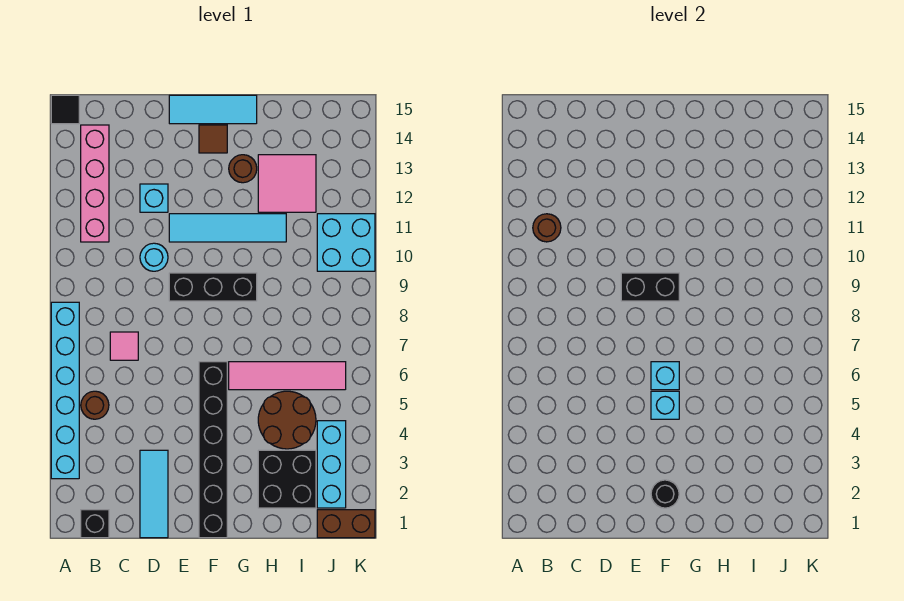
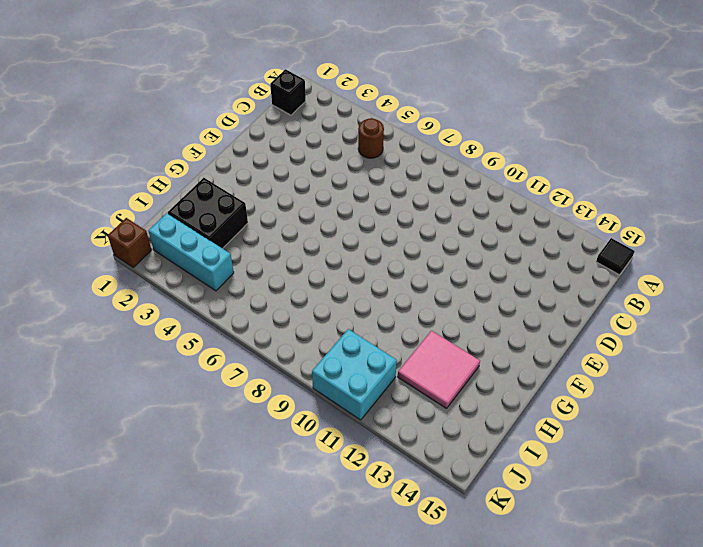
brown brick K1 level 1 -> brown brick J1:K1 level 1
none -> cyan brick A3:A8 level 1
none -> pink brick B11:B14 level 1
none -> pink tile C7 level 1

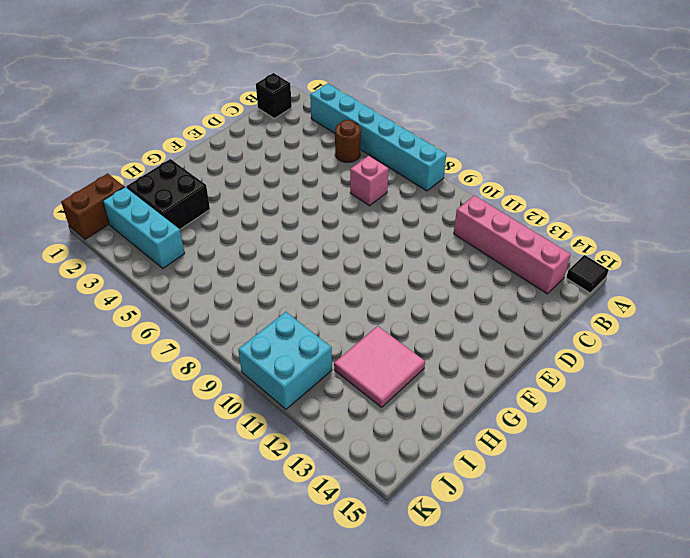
pink brick C7 level 1 -> pink tile C7 level 1
none -> cyan tile D1:D3 level 1
none -> cyan round brick D10 level 1
none -> cyan brick D12 level 1

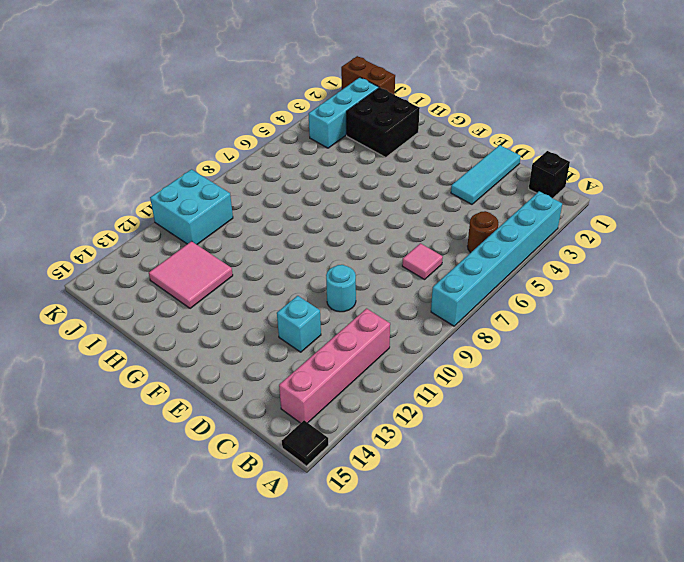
none -> black brick E9:G9 level 1
none -> cyan tile E11:H11 level 1
none -> cyan tile E15:G15 level 1

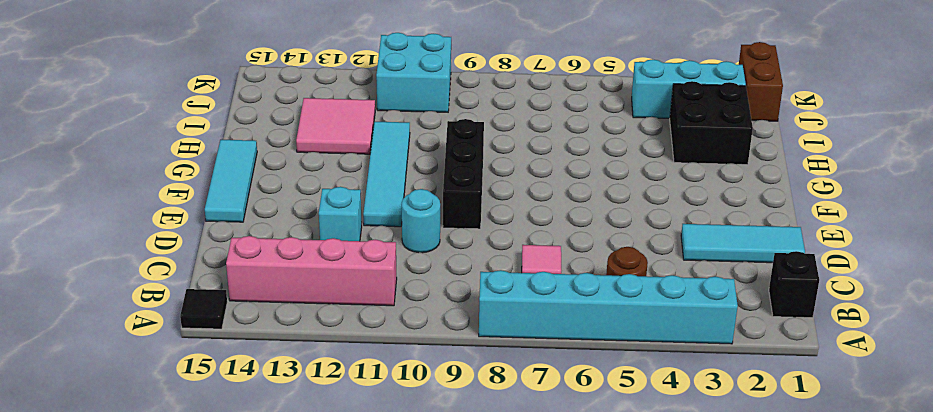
none -> black brick F1:F6 level 1
none -> brown tile F14 level 1
none -> pink tile G6:J6 level 1

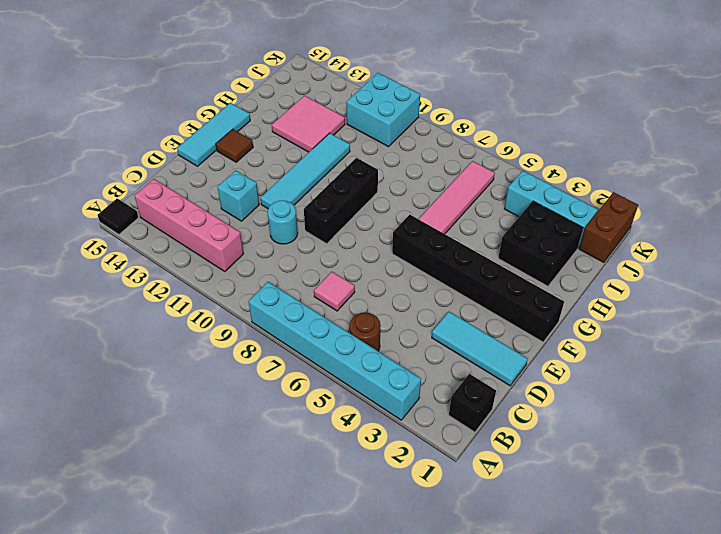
none -> brown round brick G13 level 1
none -> brown round brick H4:I5 level 1
none -> brown round brick B11 level 2

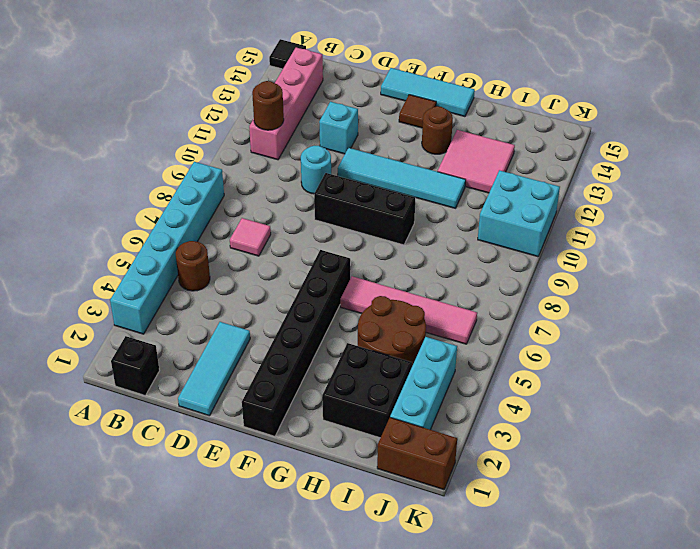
none -> black brick E9:F9 level 2
none -> black round brick F2 level 2
none -> cyan brick F5 level 2

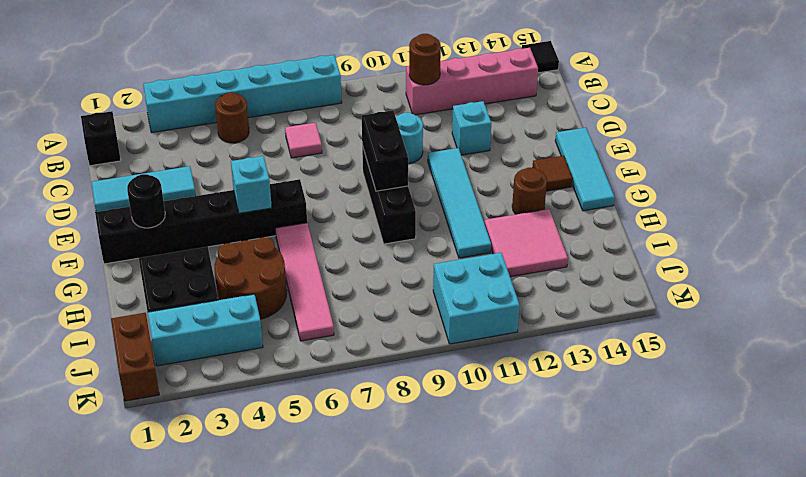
none -> cyan brick F6 level 2

